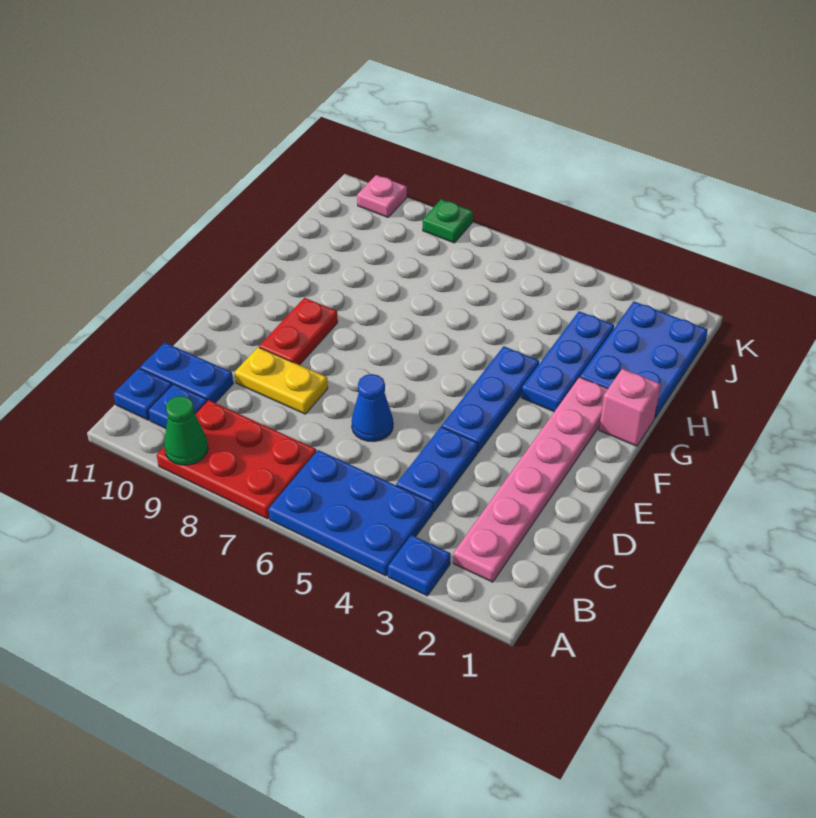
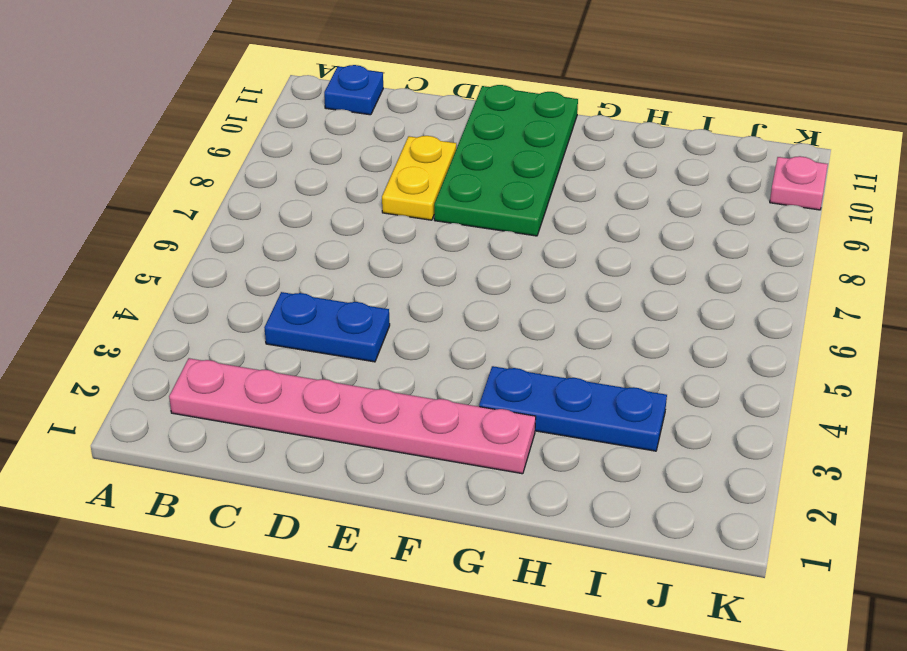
green plate E8:F11 level 1 -> red plate E9:F9 level 1
none -> blue plate A3 level 1
none -> blue plate A4:B6 level 1
none -> red plate A7:B9 level 1

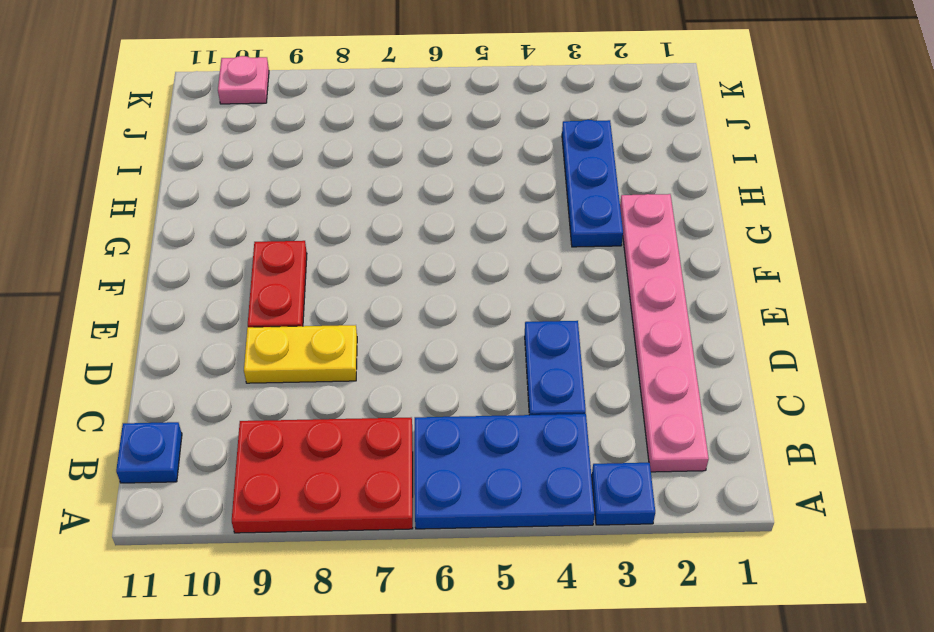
none -> blue plate B10 level 1
none -> blue plate C10:C11 level 1
none -> blue cone D6 level 1

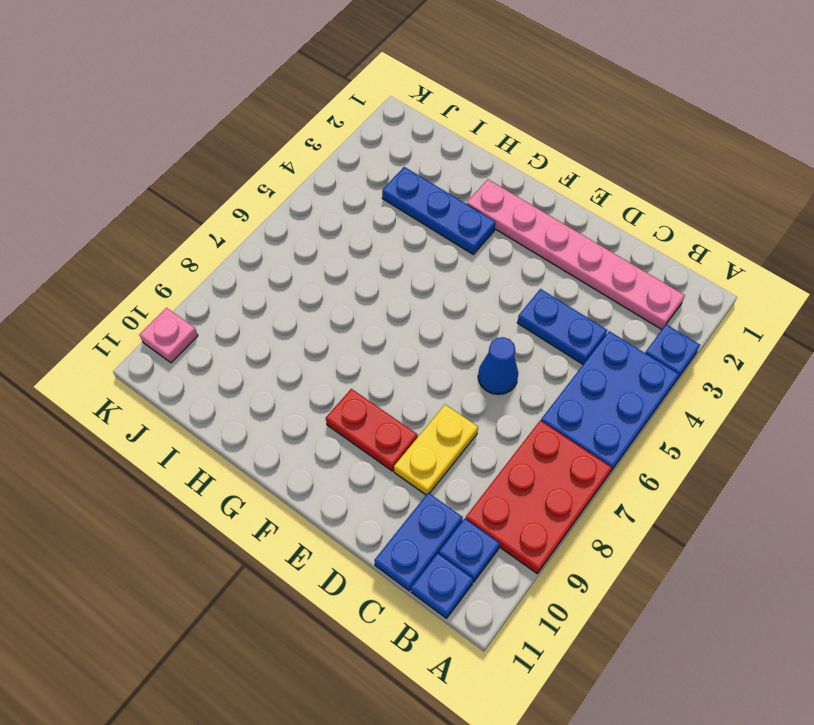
none -> blue plate E4:G4 level 1
none -> pink brick G1 level 1
none -> blue plate H1:J2 level 1

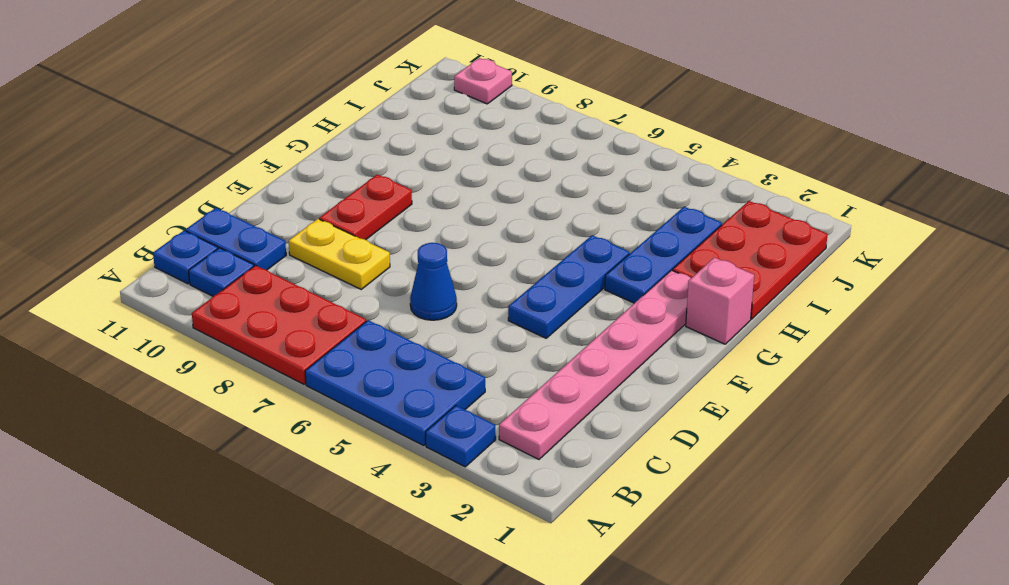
red plate H1:J2 level 1 -> blue plate H1:J2 level 1
none -> blue plate C4:D4 level 1
none -> green plate K8 level 1
none -> green cone A9 level 2

